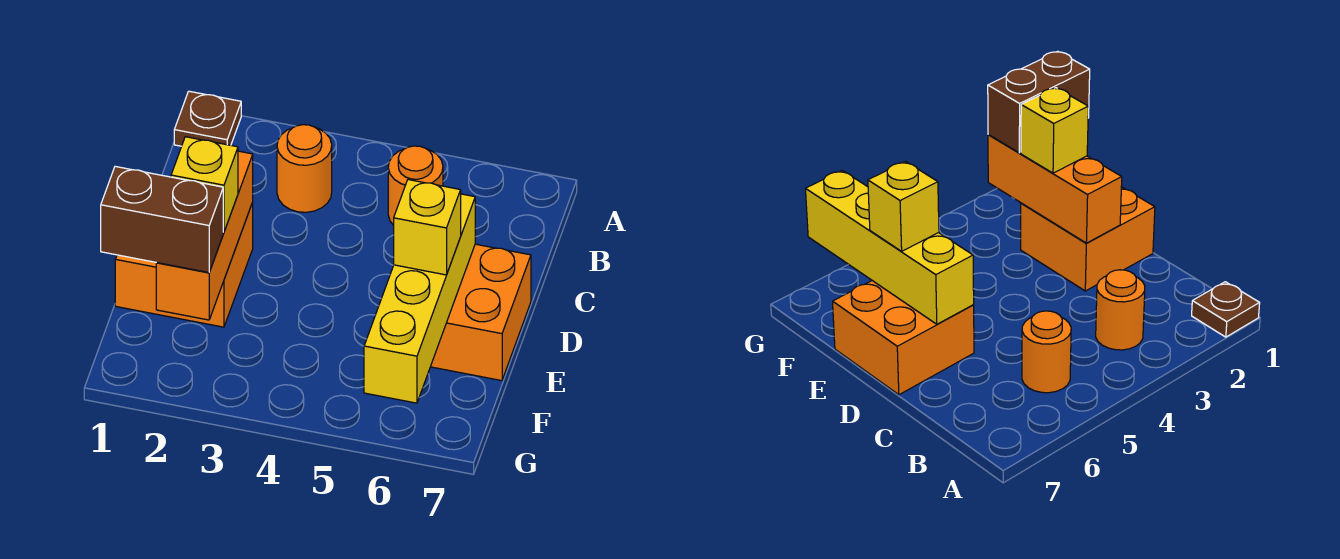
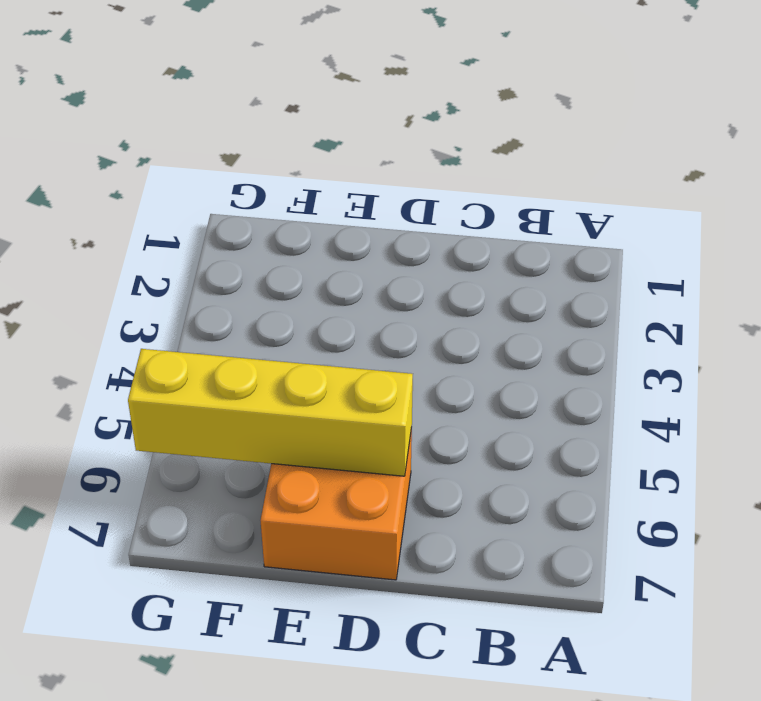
none -> brown plate A1 level 1
none -> orange round brick B3 level 1

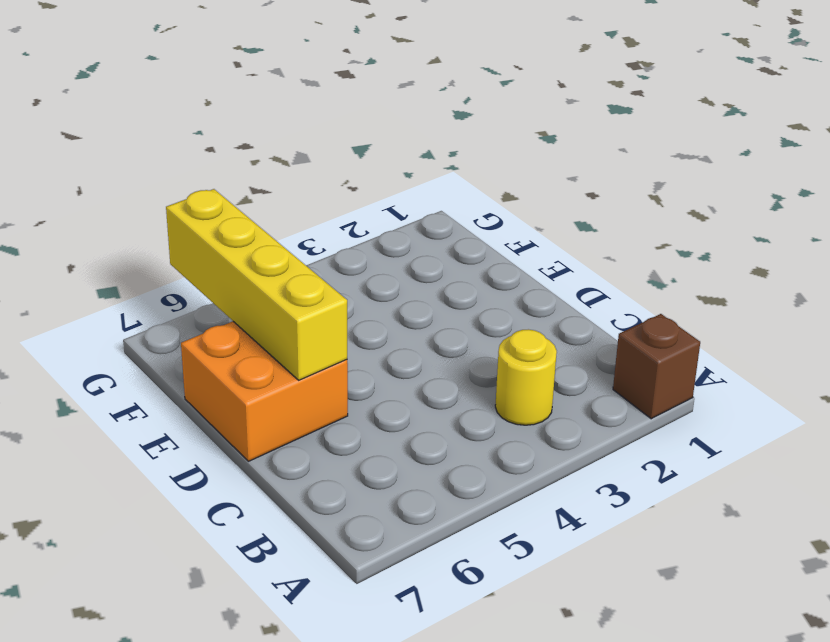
brown brick A1 level 1 -> brown plate A1 level 1
yellow round brick B3 level 1 -> orange round brick B3 level 1
none -> orange round brick B5 level 1
none -> orange brick D1:E2 level 1

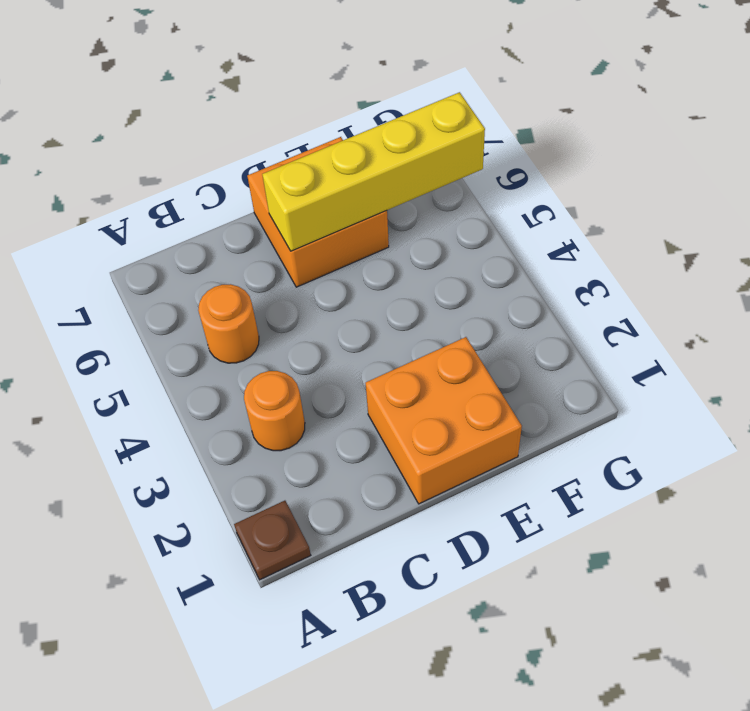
none -> orange brick D2:F2 level 2
none -> yellow brick E2 level 3

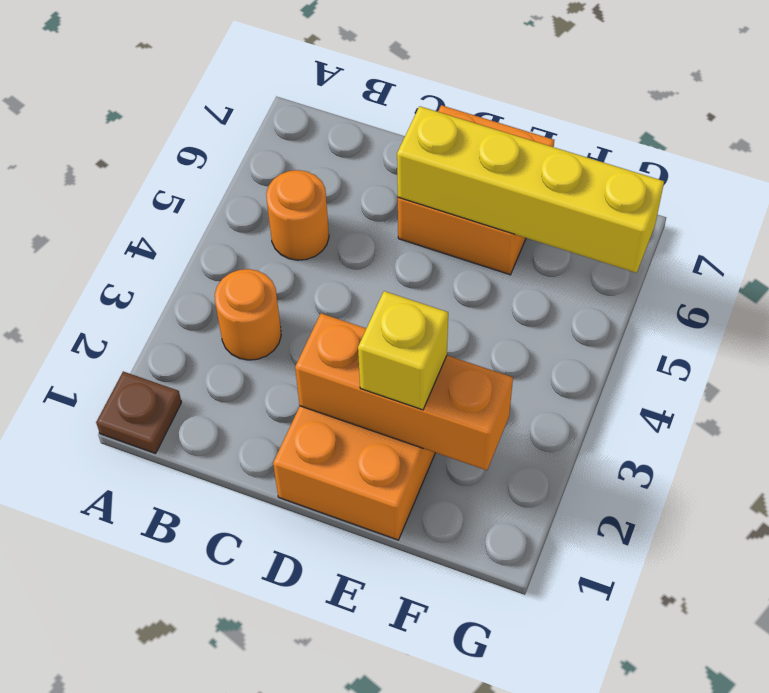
none -> yellow brick E6 level 3
none -> brown brick F1:F2 level 3

